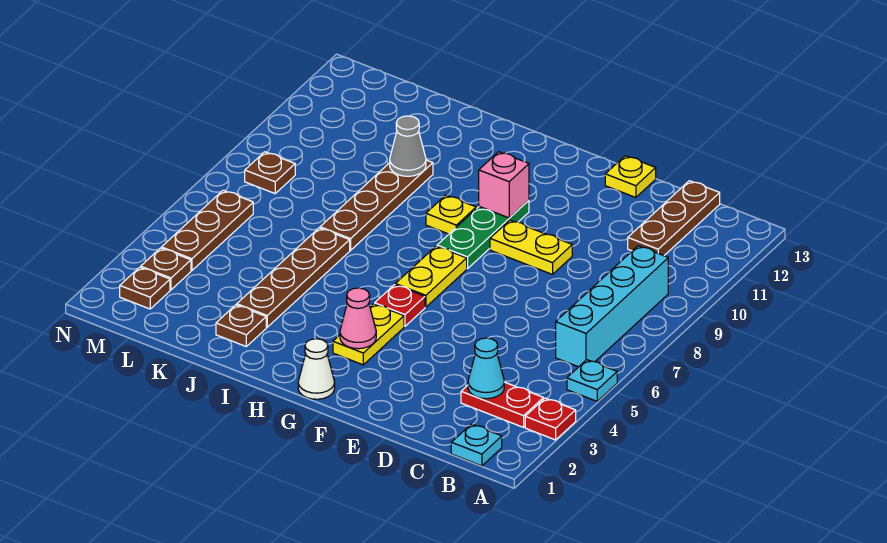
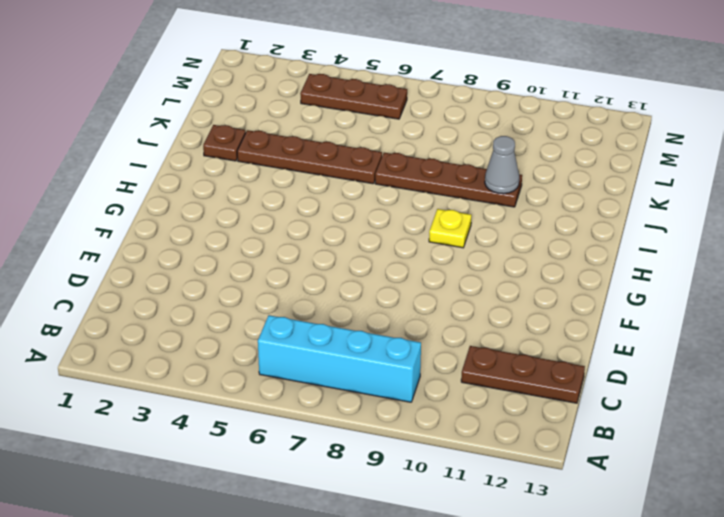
none -> red plate A3 level 1
none -> cyan plate A5 level 1
none -> cyan plate B1 level 1

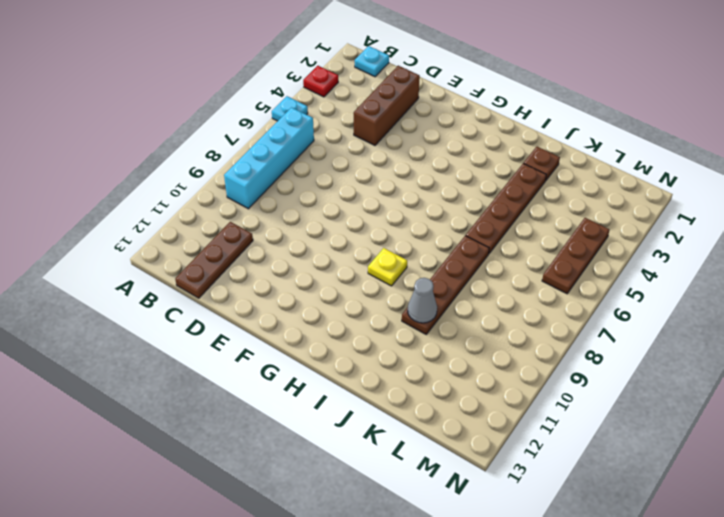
brown brick D2:D4 level 1 -> none
none -> red plate B3:C3 level 1
none -> yellow plate E9:F9 level 1
none -> yellow plate E13 level 1

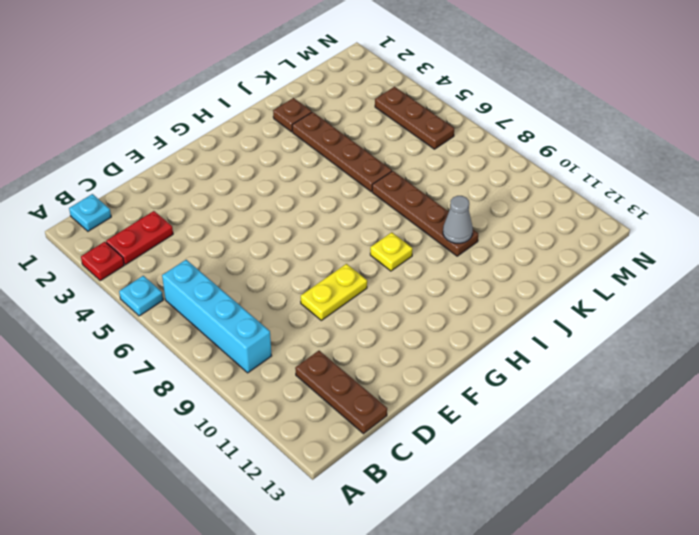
none -> yellow plate E13 level 1
none -> white cone G1 level 1
none -> yellow plate G3:G4 level 1

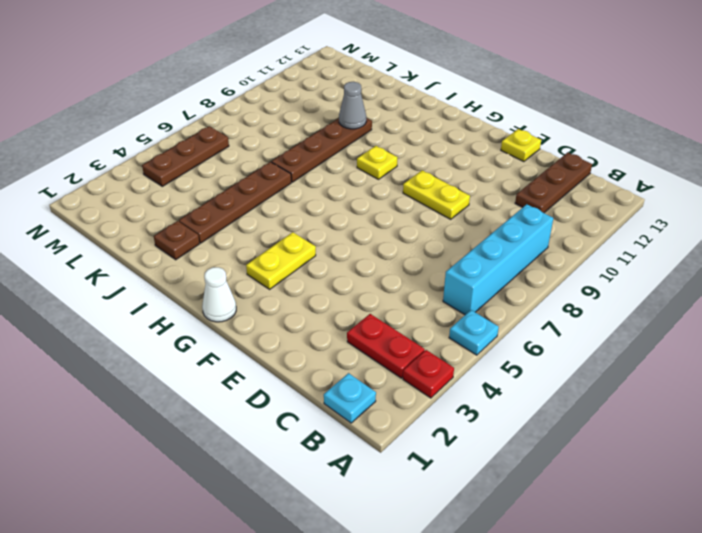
none -> red plate G5 level 1
none -> yellow plate G6:G7 level 1
none -> green plate G8:G10 level 1

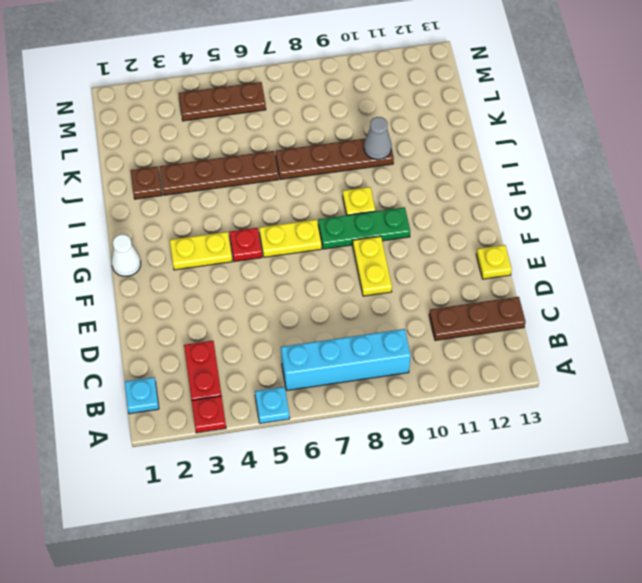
none -> brown plate M2 level 1
none -> brown plate M3 level 1
none -> brown plate M8 level 1

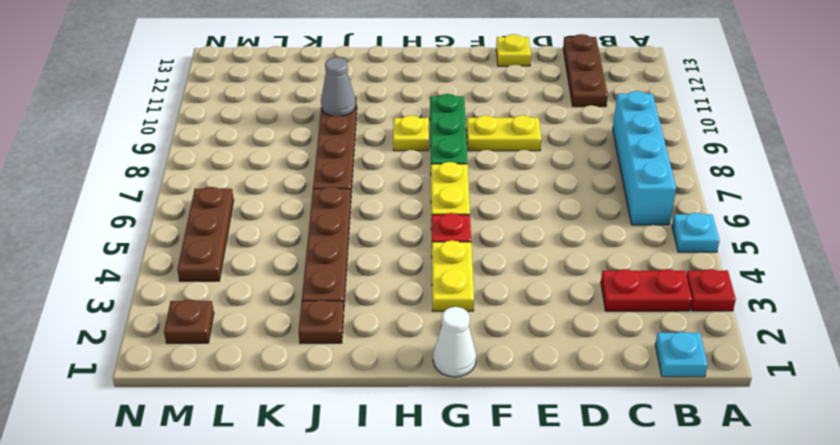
none -> brown plate M3 level 1
none -> brown plate M8 level 1
none -> cyan cone C3 level 2

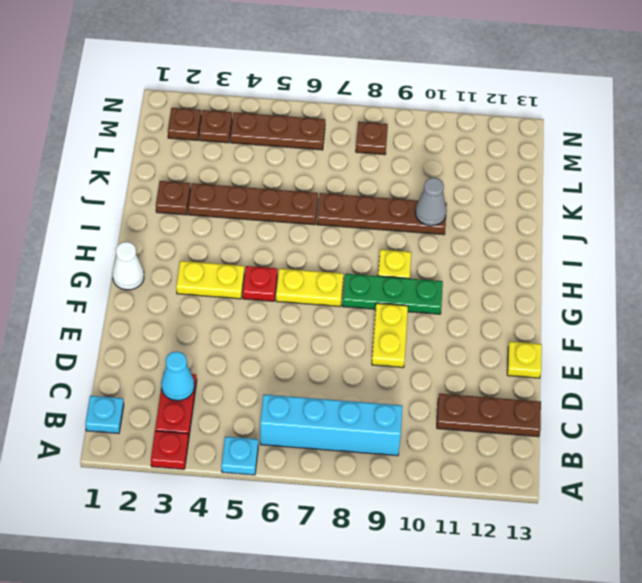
none -> pink cone G3 level 2
none -> pink brick G10 level 2

